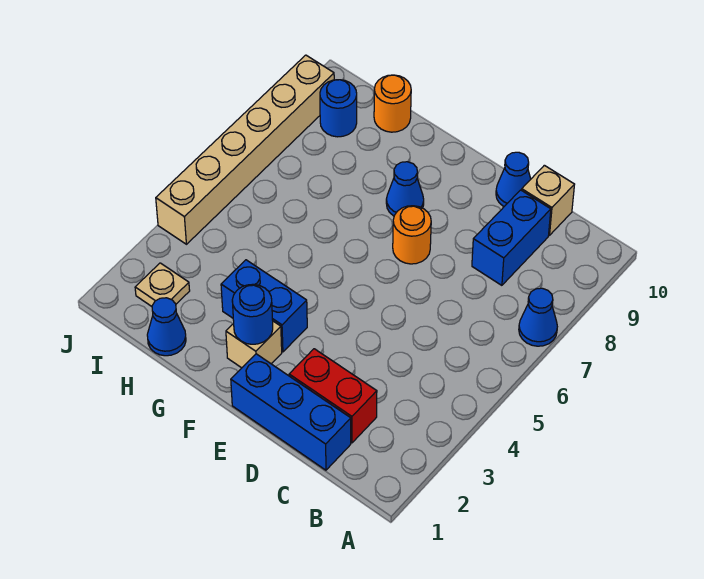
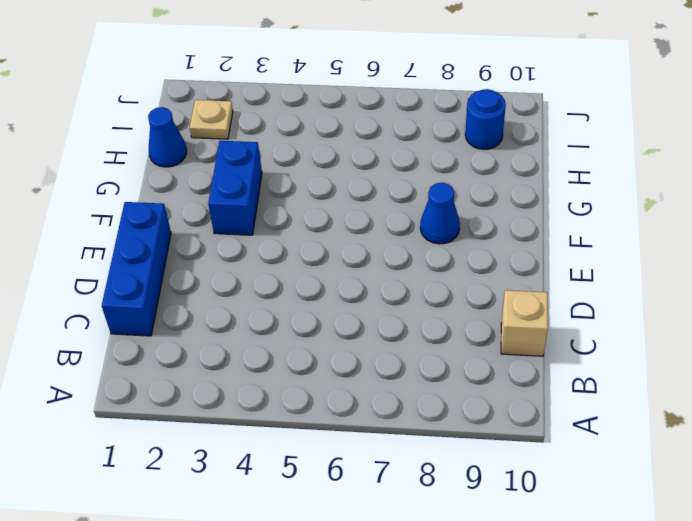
none -> blue cone A7 level 1
none -> red brick C2:D2 level 1
none -> blue brick C8:C9 level 1

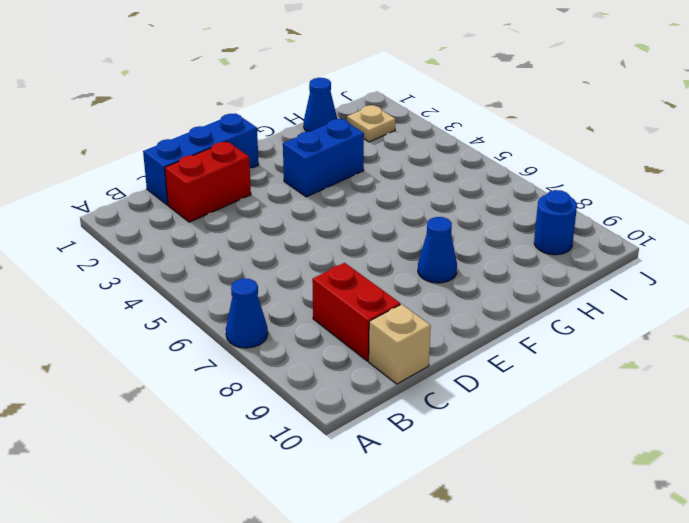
red brick C8:C9 level 1 -> blue brick C8:C9 level 1
none -> blue cone D10 level 1
none -> orange round brick E7 level 1
none -> tan brick F2 level 1

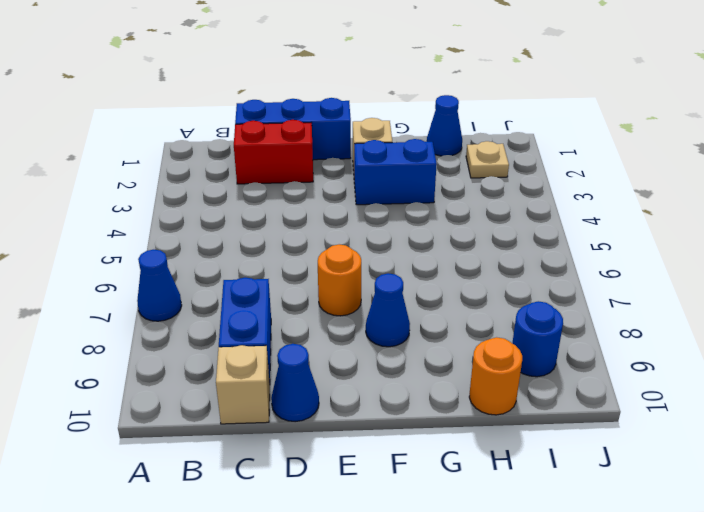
none -> tan brick J4:J9 level 1
none -> blue round brick F2 level 2

